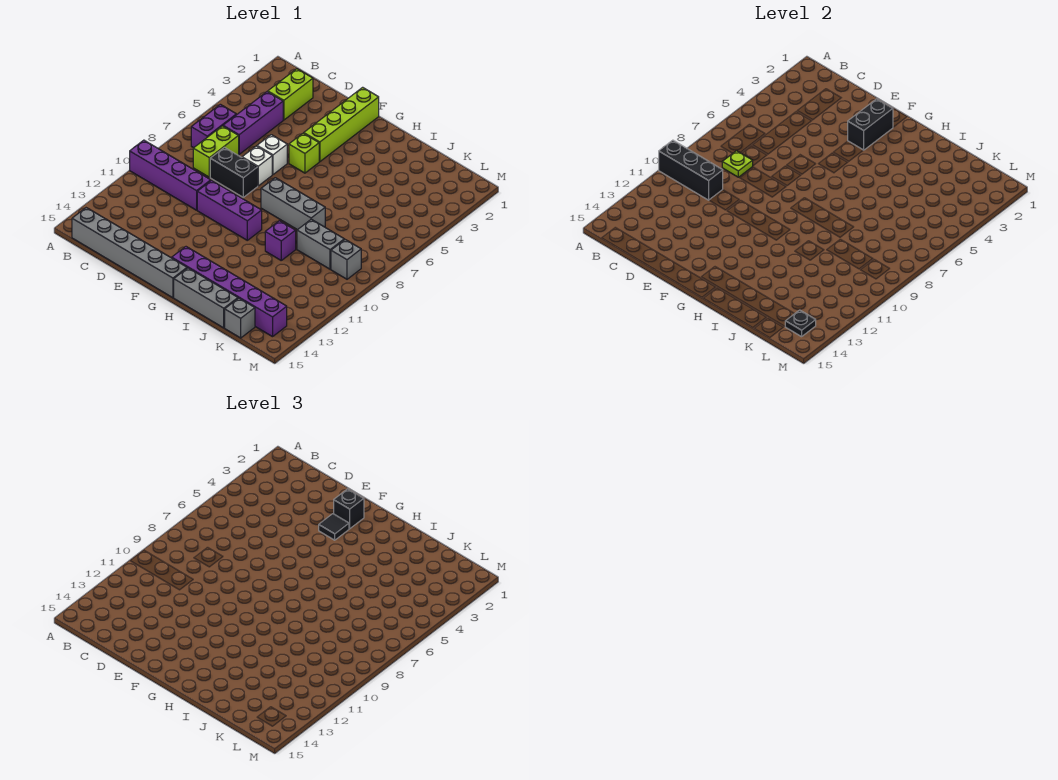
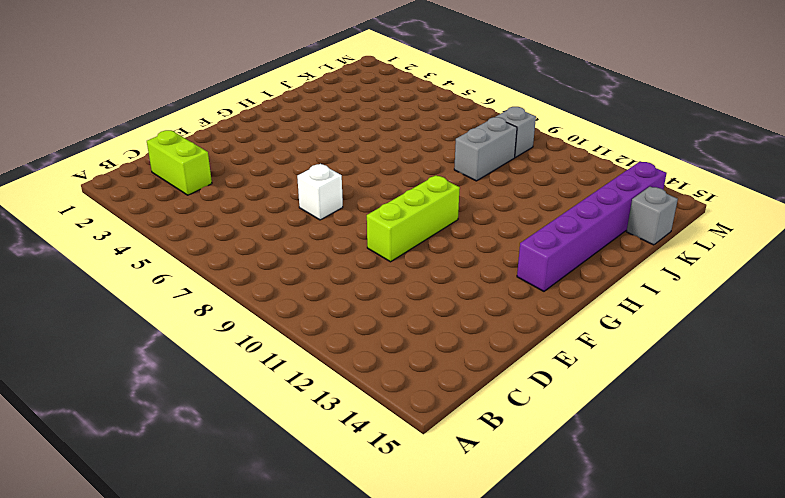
lime brick E10:G10 level 1 -> purple brick E10:G10 level 1
none -> purple brick A10:D10 level 1
none -> purple brick B6:B7 level 1
none -> grey brick B15:G15 level 1

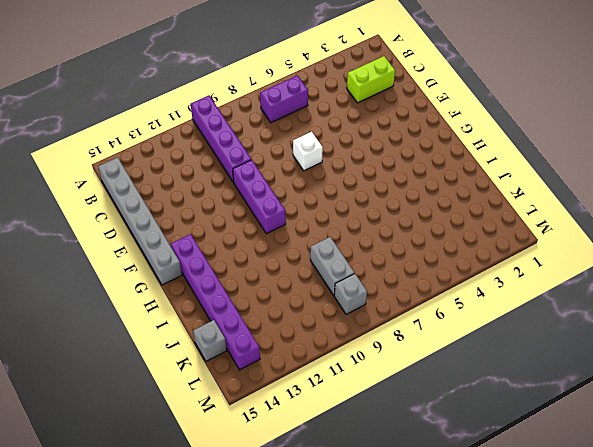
none -> purple brick C4:C6 level 1
none -> lime brick C7:C8 level 1
none -> black brick D8:E8 level 1

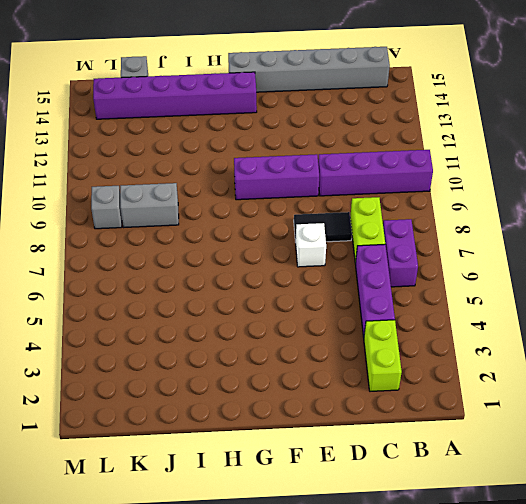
black tile D8:E8 level 1 -> black brick D8:E8 level 1
none -> white brick E6 level 1
none -> lime brick F1:F4 level 1
none -> lime brick F5 level 1

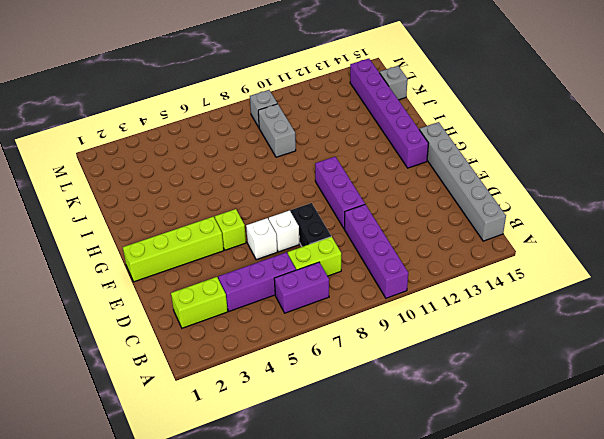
none -> grey brick G8:I8 level 1
none -> grey brick H15:J15 level 1
none -> purple brick I10 level 1

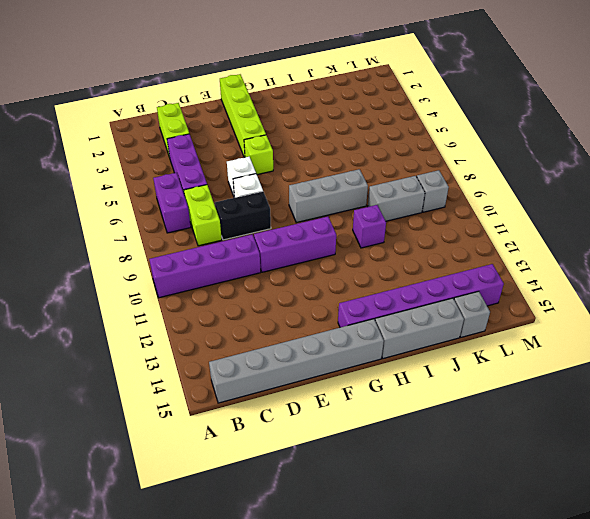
none -> black brick A10:C10 level 2
none -> lime plate C8 level 2
none -> black brick F2:F3 level 2

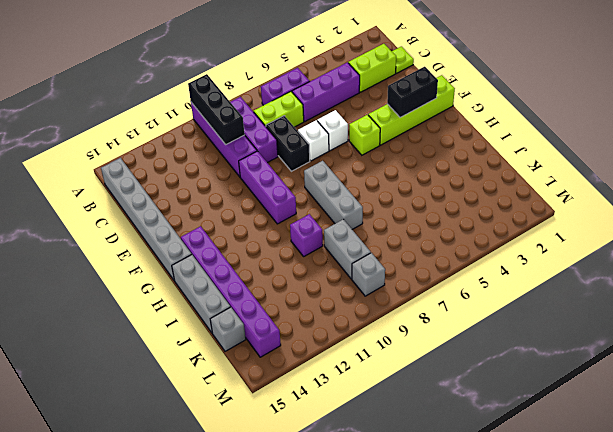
purple brick B9:D9 level 1 -> none
lime plate C1 level 1 -> lime plate C8 level 2
none -> black plate L14 level 2
none -> black brick F2 level 3
none -> black tile F3 level 3

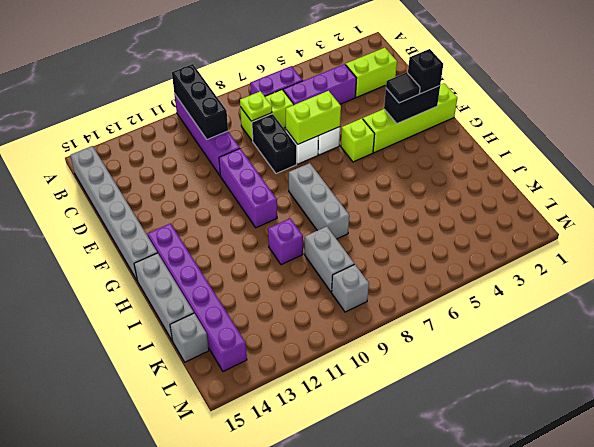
lime brick E6:E7 level 2 -> none
none -> black plate L14 level 2

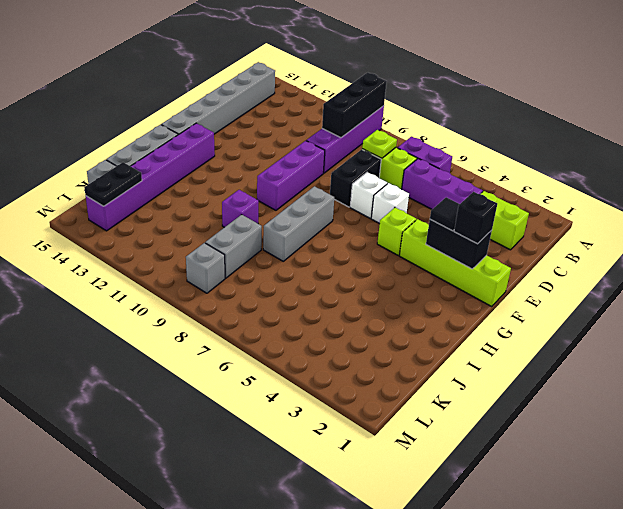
black plate K14:L14 level 2 -> black plate L14 level 2

